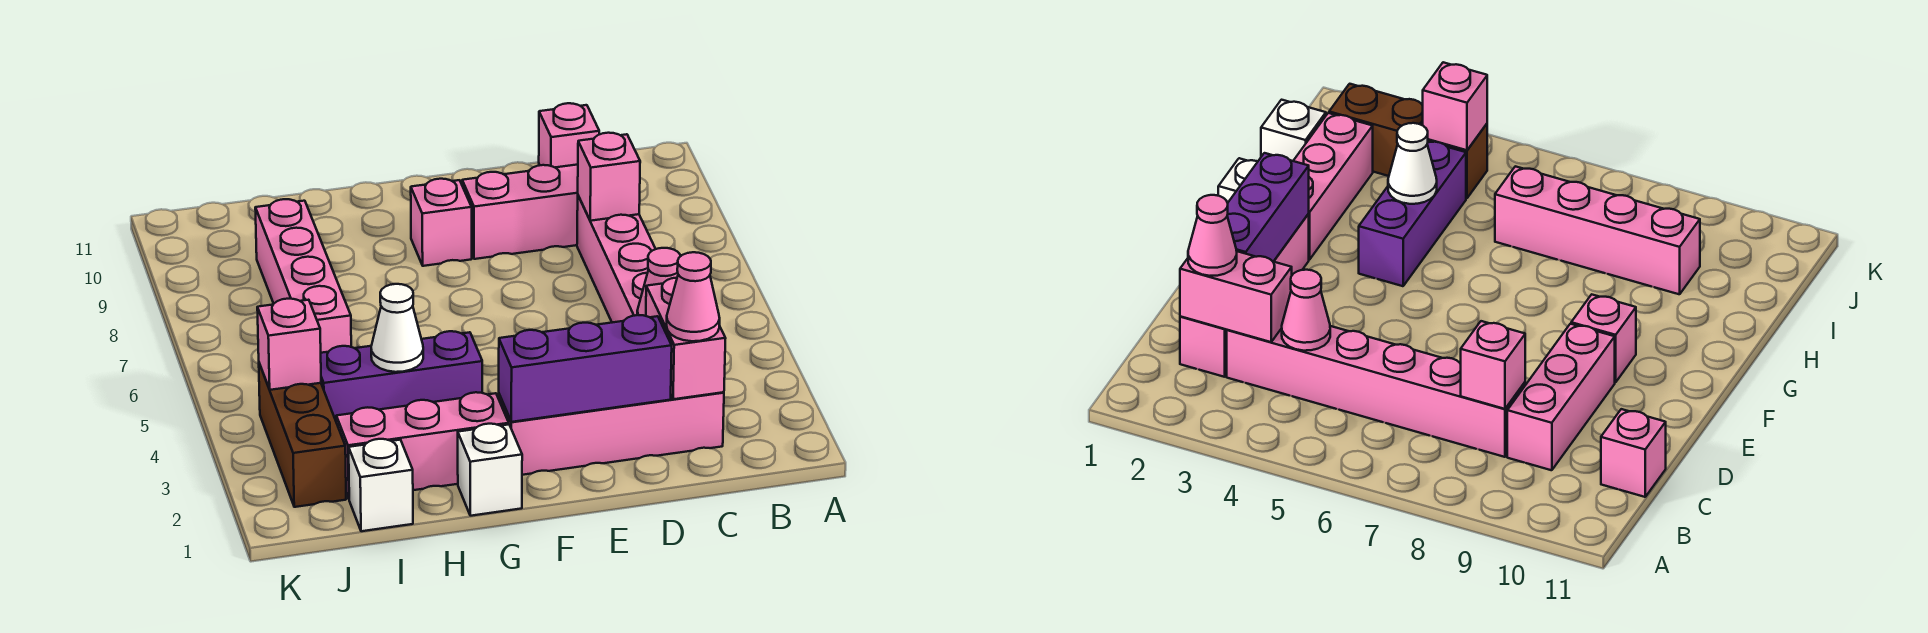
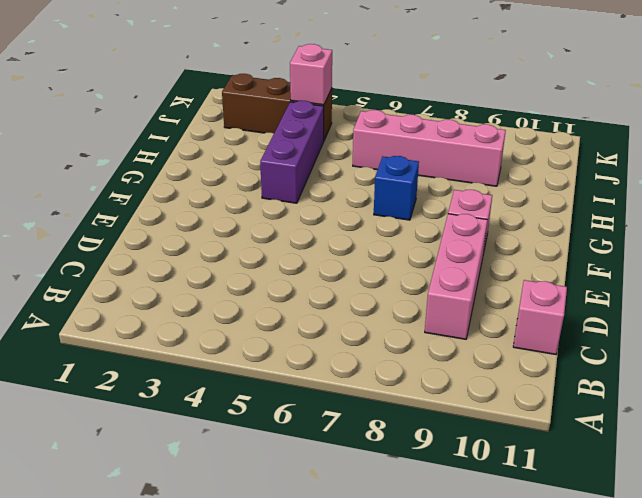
blue brick G7 level 1 -> none
none -> pink brick C2:F2 level 1
none -> pink brick C3:C8 level 1
none -> white brick G1 level 1

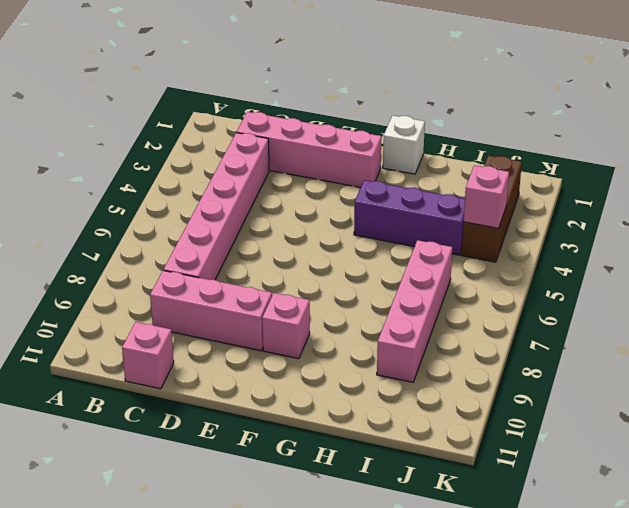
none -> pink brick G2:I2 level 1
none -> white brick I1 level 1
none -> pink brick C2:C3 level 2

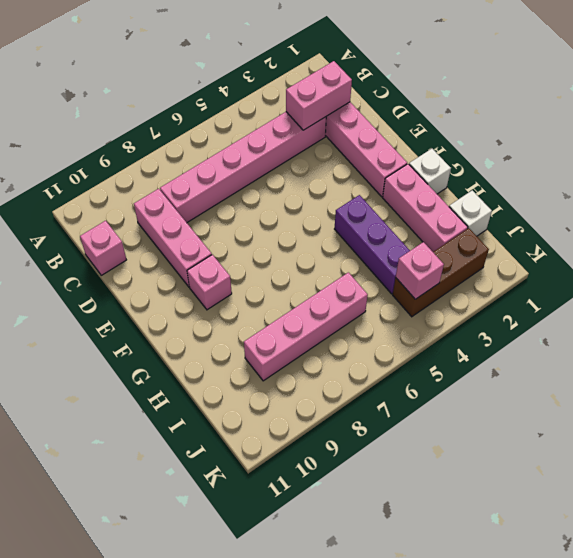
none -> pink cone C4 level 2
none -> pink brick C8 level 2
none -> purple brick D2:F2 level 2

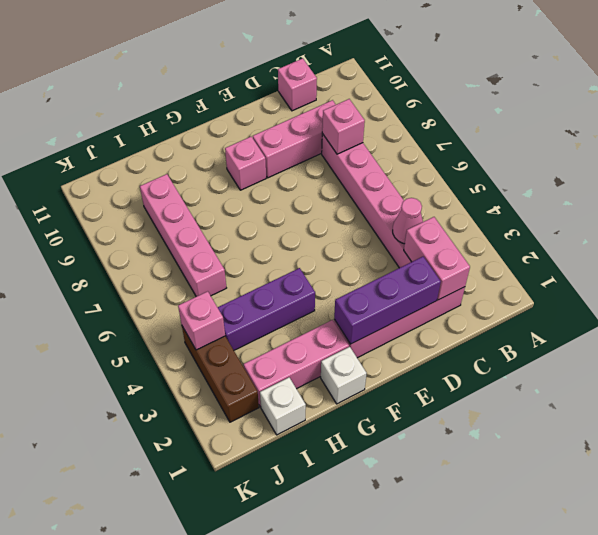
none -> white cone H4 level 2
none -> pink cone C2 level 3

